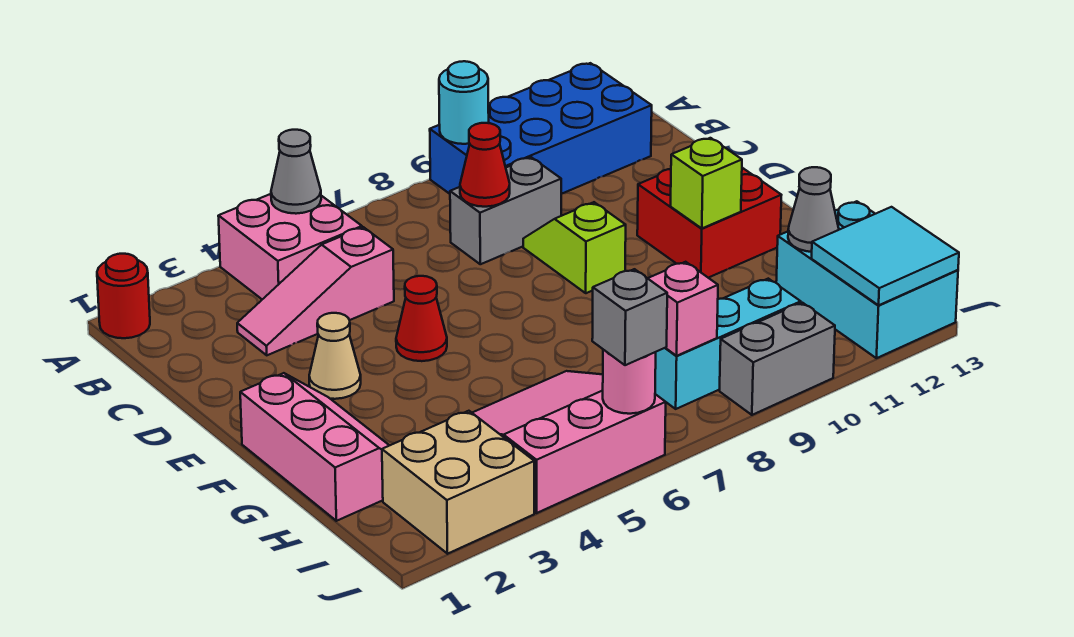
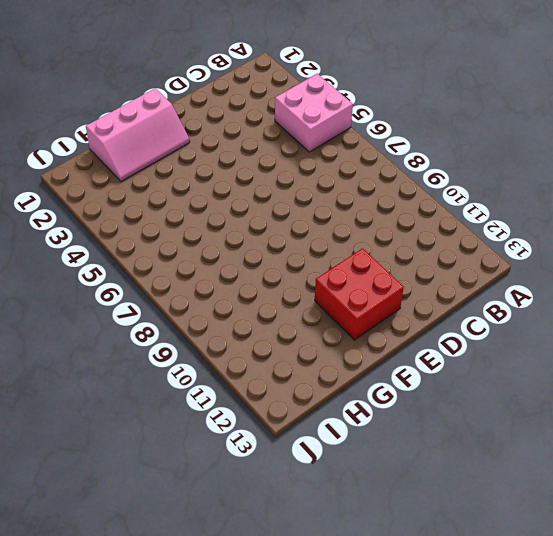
none -> red round brick A1 level 1
none -> blue brick A9:B12 level 1
none -> pink slope C3:C5 level 1 top 5

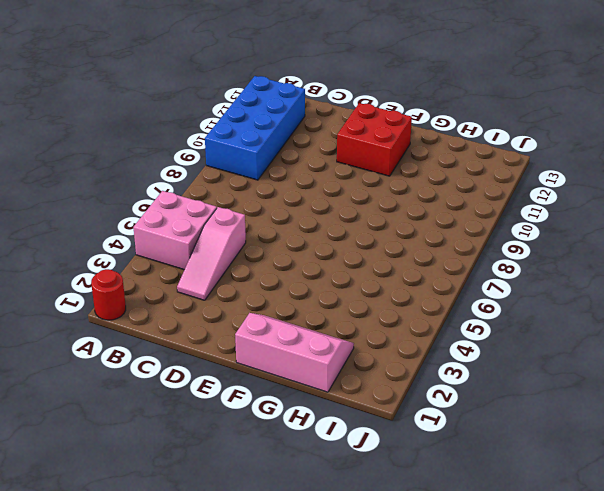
none -> grey brick C8:C9 level 1
none -> lime slope D9:E9 level 1 top E
none -> tan cone E3 level 1

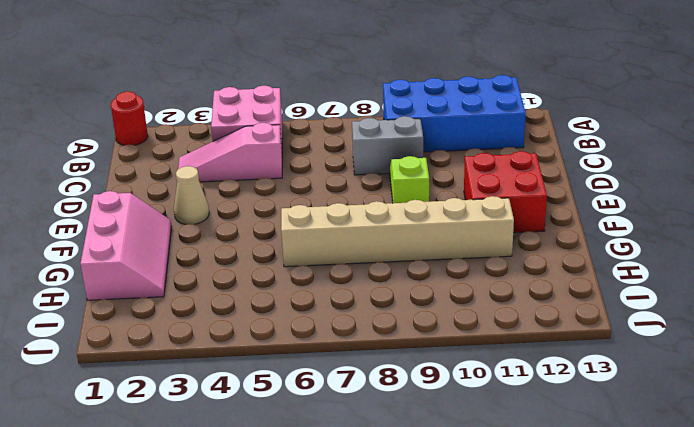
tan brick G6:G11 level 1 -> none
none -> red cone E5 level 1
none -> pink slope H4:J6 level 1 top J
none -> cyan brick H12:J13 level 1

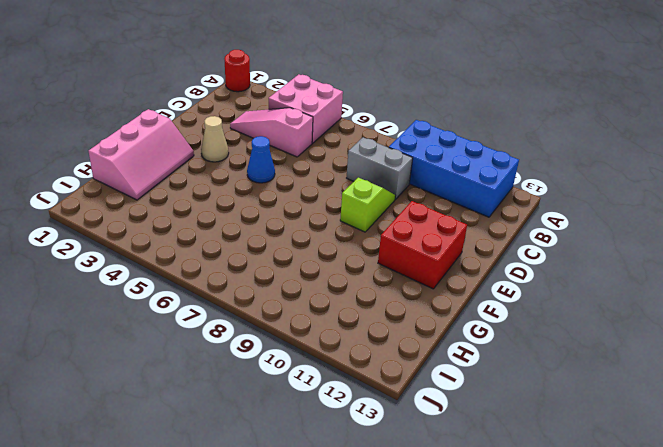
blue cone E5 level 1 -> red cone E5 level 1
none -> pink slope H4:J6 level 1 top J
none -> cyan brick H12:J13 level 1
none -> tan brick I2:J3 level 1

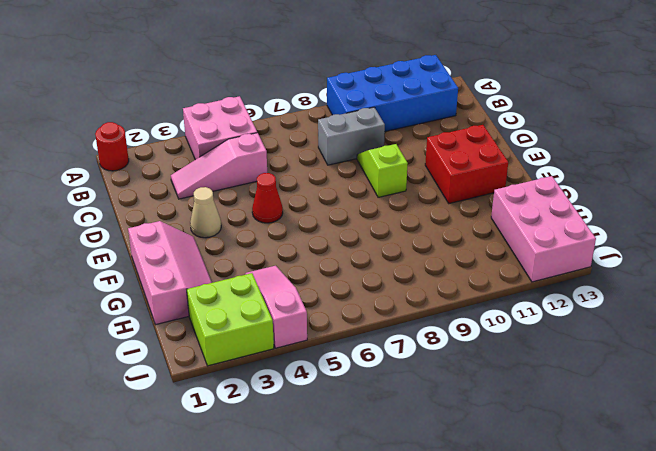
pink slope H4:J4 level 1 top J -> pink slope H4:J6 level 1 top J
pink brick H12:J13 level 1 -> cyan brick H12:J13 level 1
lime brick I2:J3 level 1 -> tan brick I2:J3 level 1
none -> cyan brick I8:I10 level 1
none -> grey brick J9:J10 level 1
none -> grey cone A5 level 2

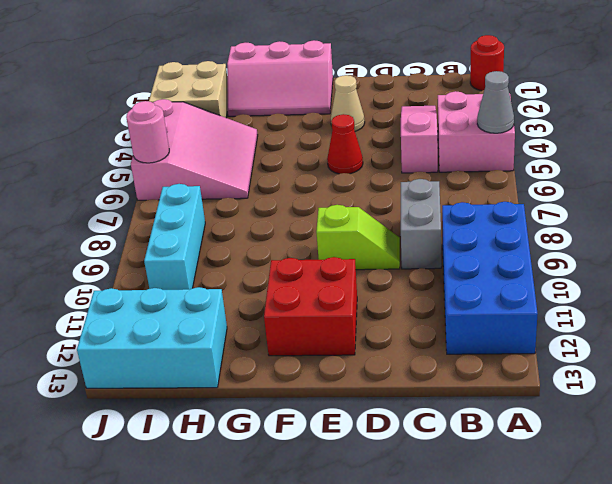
none -> grey brick J9:J10 level 1
none -> cyan round brick A9 level 2
none -> red cone C8 level 2

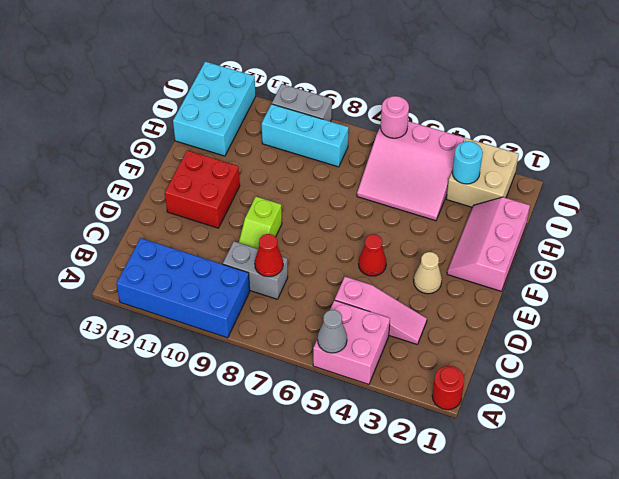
cyan round brick I3 level 2 -> cyan round brick A9 level 2
none -> lime brick F11 level 2
none -> grey cone H12 level 2
none -> pink brick I8 level 2

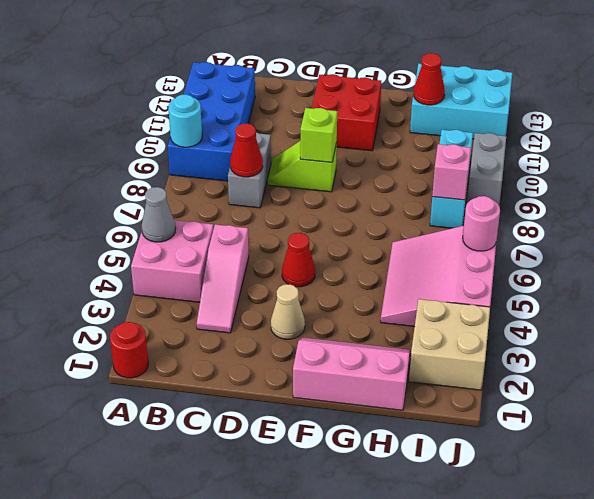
lime brick E9 level 2 -> lime brick F11 level 2
red cone H12 level 2 -> grey cone H12 level 2
none -> cyan tile I12:J13 level 2
none -> grey brick J6 level 3

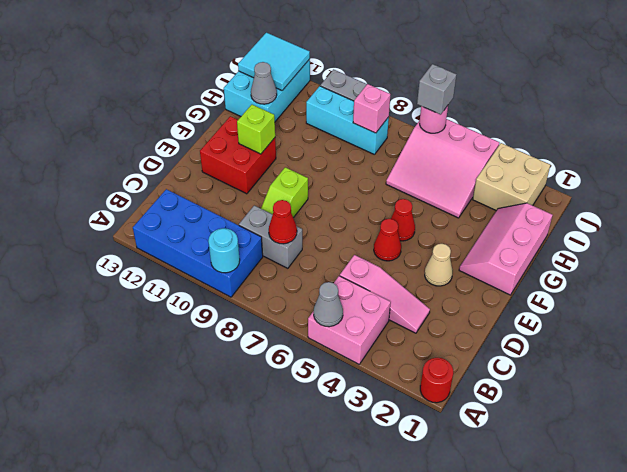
red cone F5 level 1 -> none

